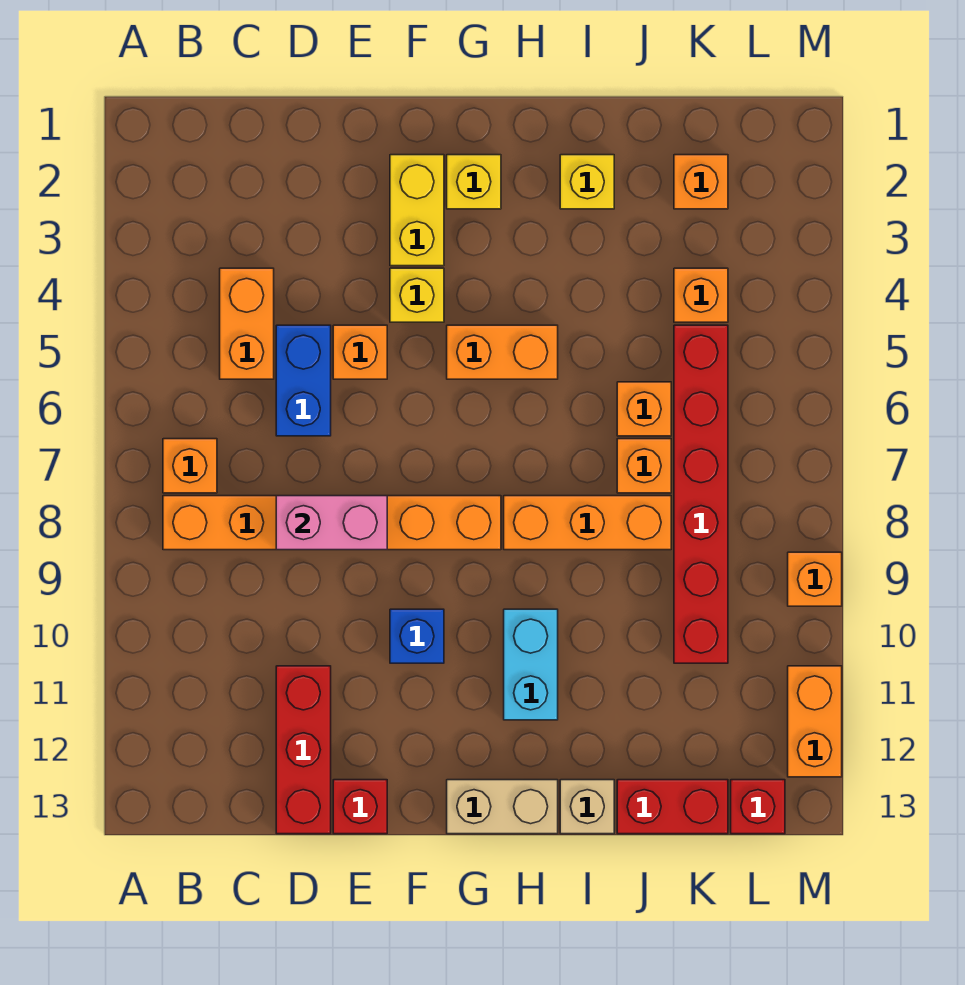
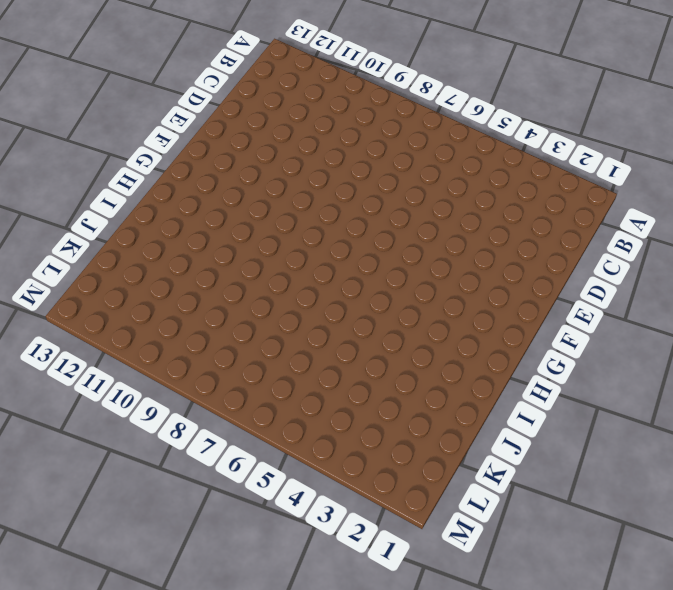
none -> orange brick B7 level 1
none -> orange brick B8:G8 level 1
none -> orange brick C4:C5 level 1

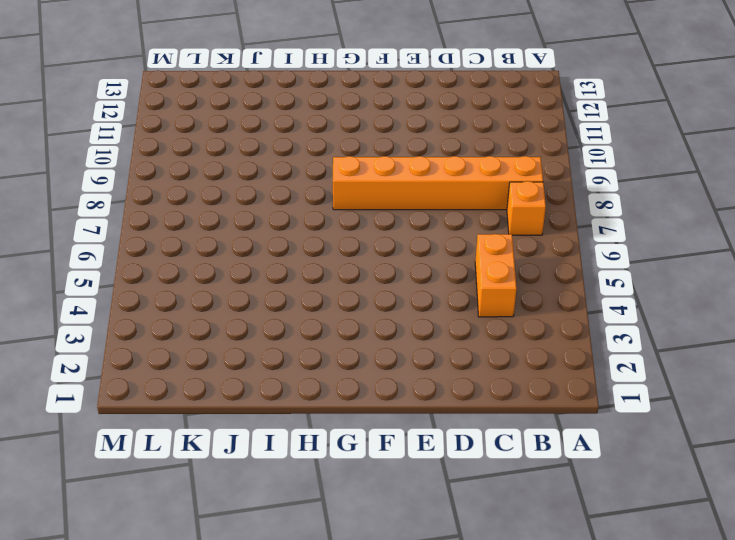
none -> blue brick D5:D6 level 1
none -> red brick D11:D13 level 1
none -> orange brick E5 level 1

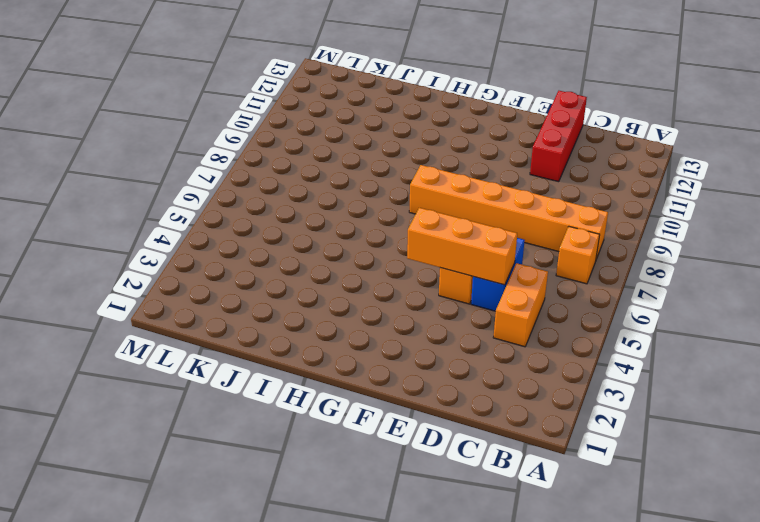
orange brick D5:F5 level 2 -> orange brick H8:J8 level 1
none -> red brick E13 level 1
none -> yellow brick F2:F3 level 1
none -> yellow brick F4 level 1

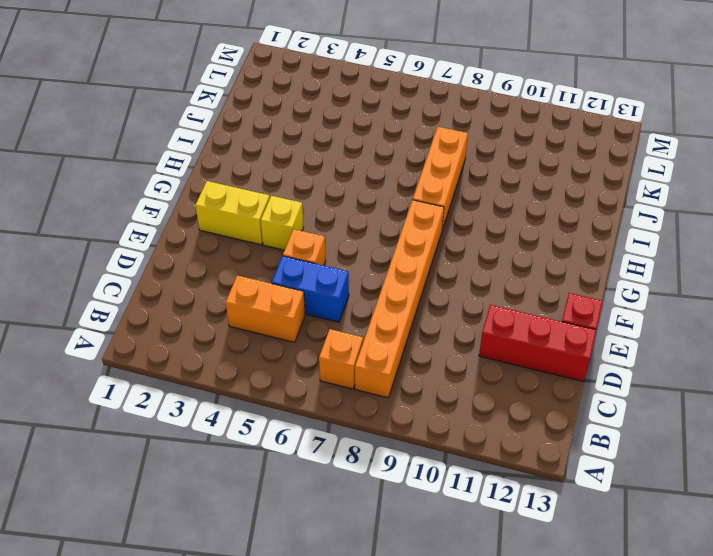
none -> blue brick F10 level 1
none -> yellow brick G2 level 1
none -> orange brick G5:H5 level 1

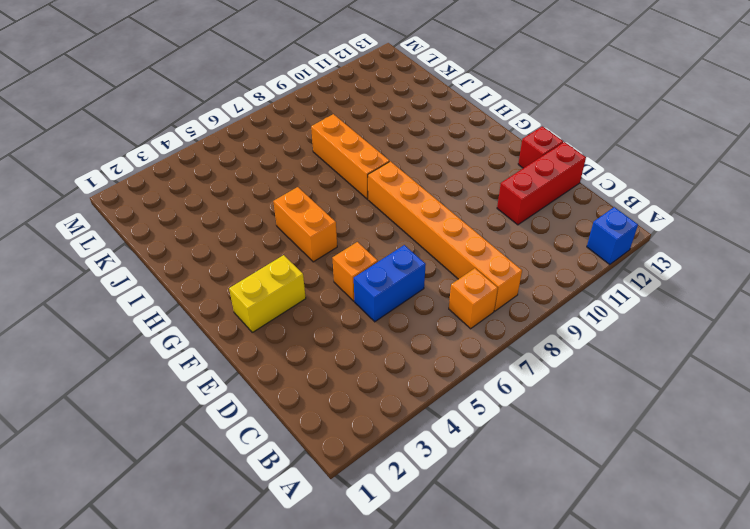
blue brick A12 level 1 -> blue brick F10 level 1
none -> orange brick C4:C5 level 1
none -> yellow brick F4 level 1
none -> yellow brick G2 level 1

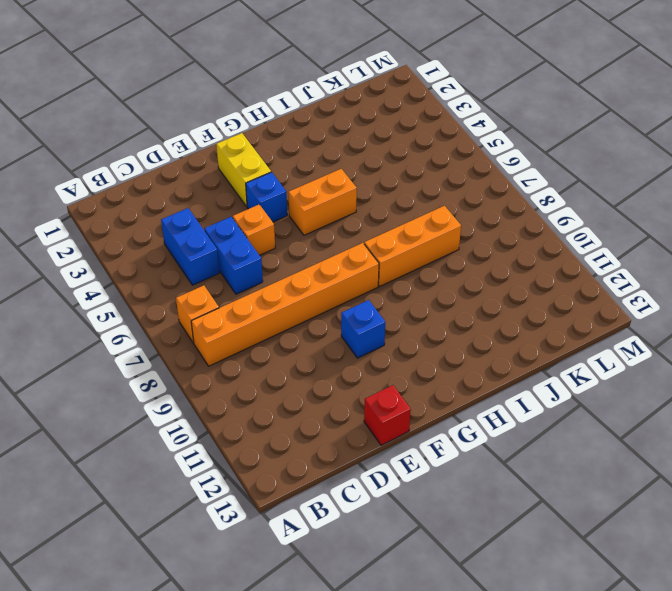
blue brick C4:C5 level 1 -> orange brick C4:C5 level 1
blue brick F4 level 1 -> yellow brick F4 level 1
none -> red brick D11:D13 level 1
none -> yellow brick G2 level 1
none -> tan brick G13:H13 level 1

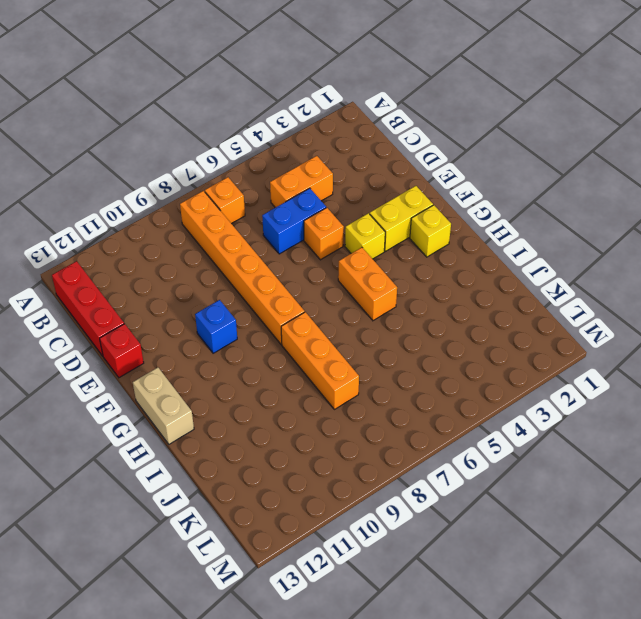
red brick B13:D13 level 1 -> red brick D11:D13 level 1
none -> cyan brick H10:H11 level 1
none -> yellow brick I2 level 1
none -> tan brick I13 level 1

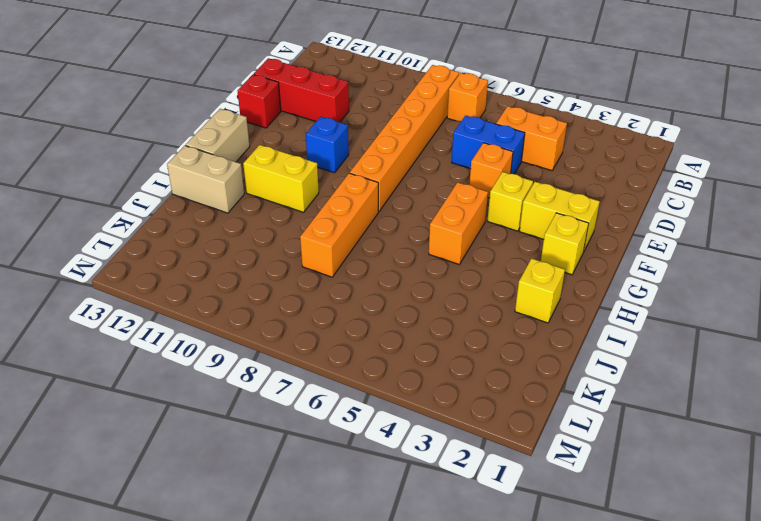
yellow brick H10:H11 level 1 -> cyan brick H10:H11 level 1
tan brick I12:I13 level 1 -> tan brick I13 level 1
none -> orange brick J6 level 1
none -> orange brick J7 level 1
none -> red brick J13:K13 level 1

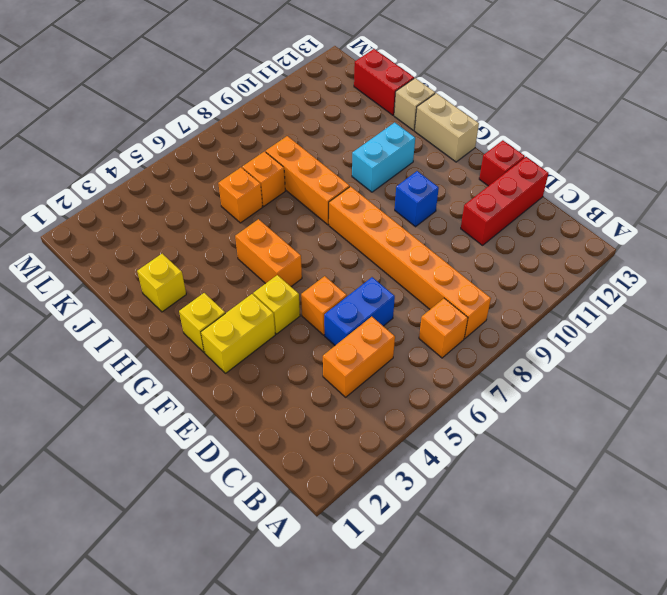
none -> orange brick K2 level 1
none -> orange brick K4 level 1
none -> red brick K5:K10 level 1

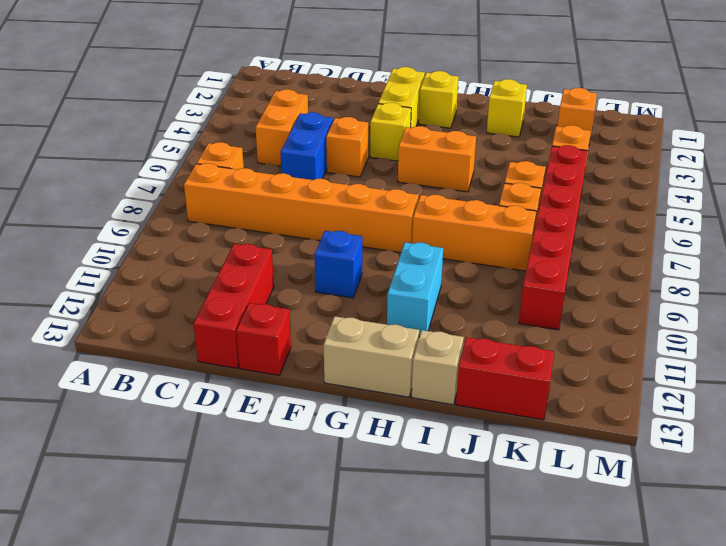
none -> red brick L13 level 1
none -> orange brick M9 level 1
none -> orange brick M11:M12 level 1

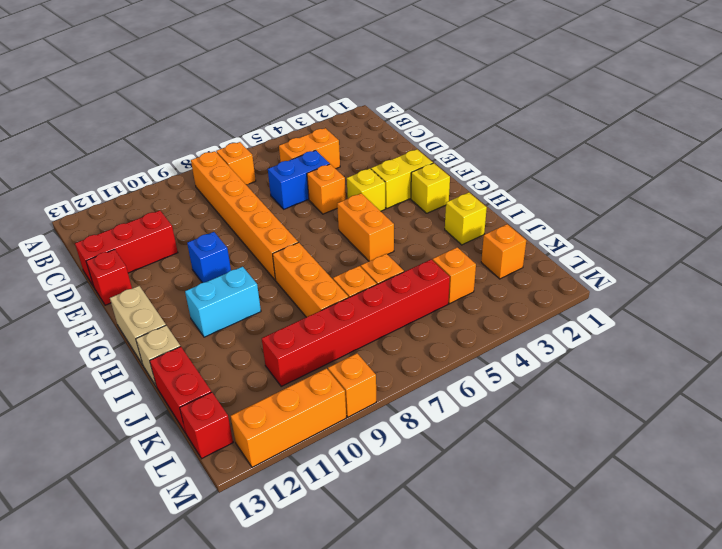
orange brick M10:M12 level 1 -> orange brick M11:M12 level 1
none -> pink brick D8:E8 level 2

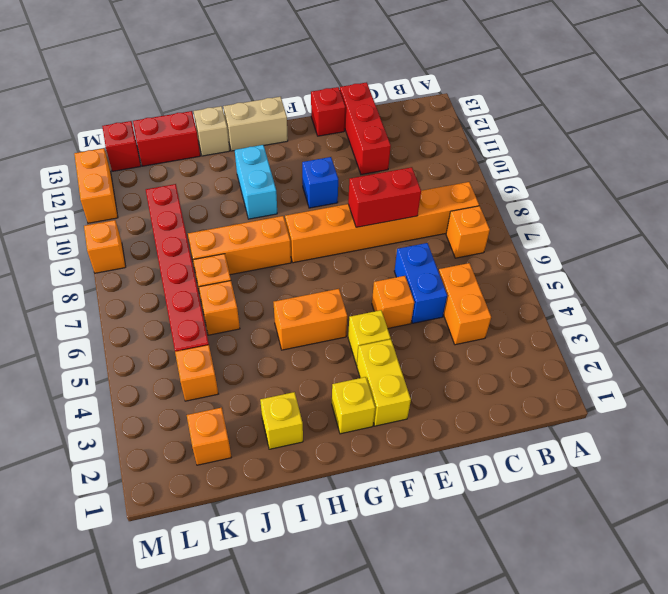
red brick D8:E8 level 2 -> pink brick D8:E8 level 2

